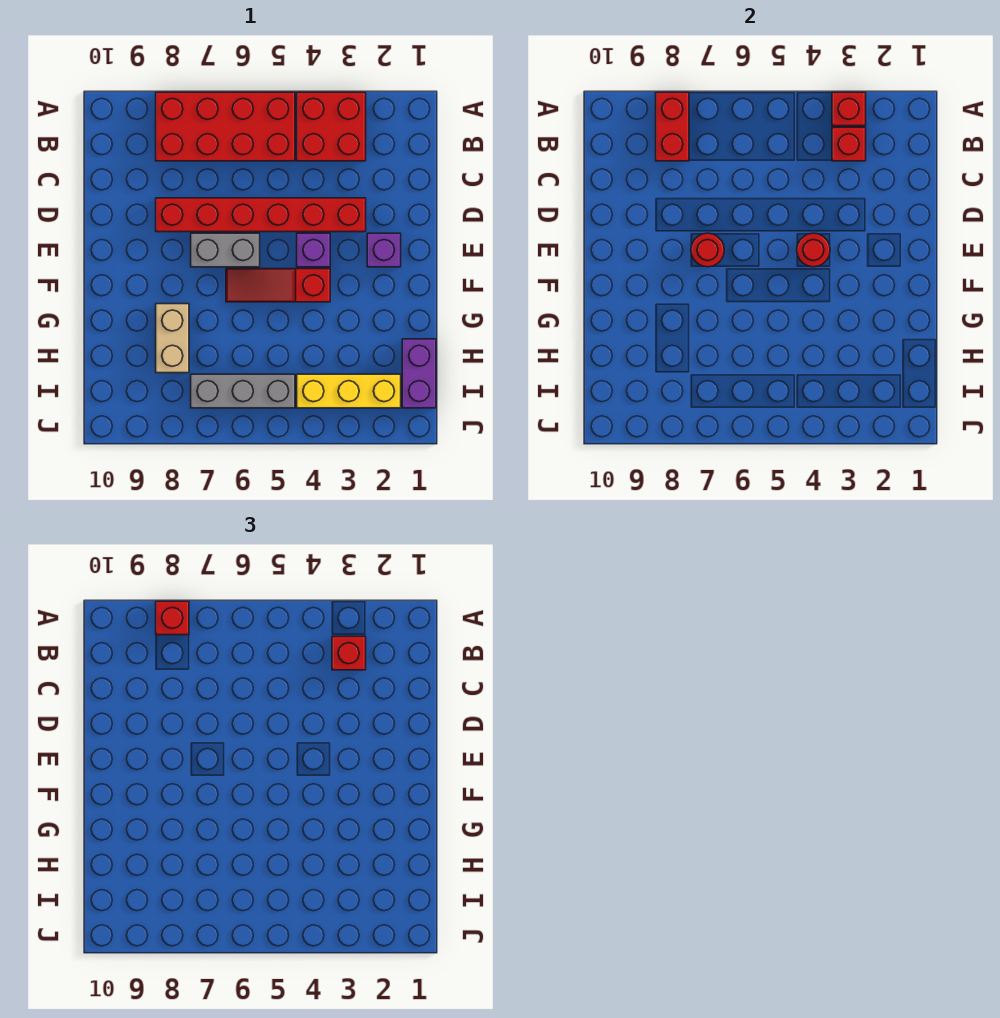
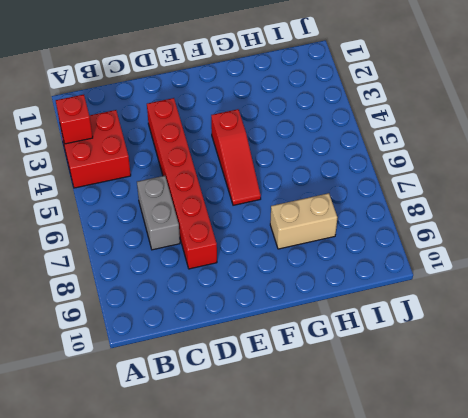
grey brick C6:C7 level 1 -> grey brick E6:E7 level 1
none -> red brick A5:B8 level 1
none -> purple brick E2 level 1
none -> purple brick E4 level 1

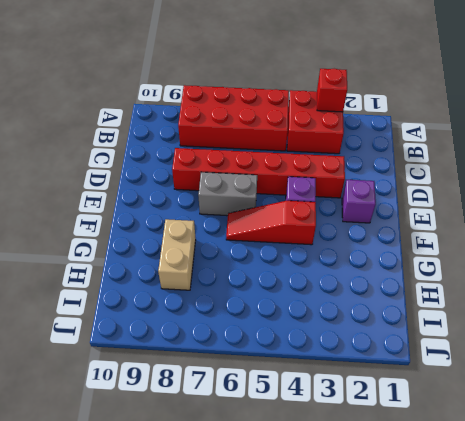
none -> purple brick H1:I1 level 1
none -> yellow brick I2:I4 level 1
none -> grey brick I5:I7 level 1

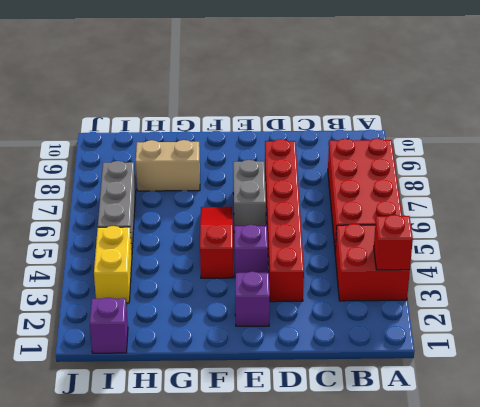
purple brick I1 level 1 -> purple brick H1:I1 level 1
yellow brick I3:I4 level 1 -> yellow brick I2:I4 level 1
none -> red brick A8:B8 level 2
none -> red brick B3 level 2
none -> red round brick E4 level 2

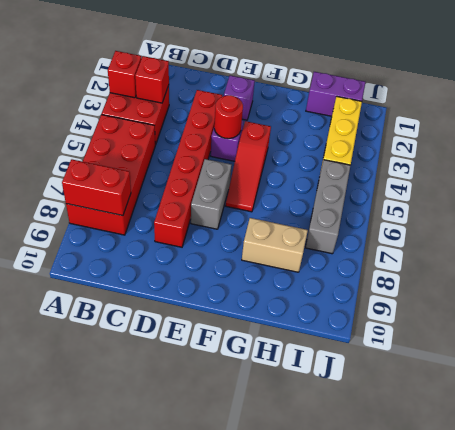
none -> red round brick E7 level 2
none -> red brick A8 level 3
none -> red brick B3 level 3

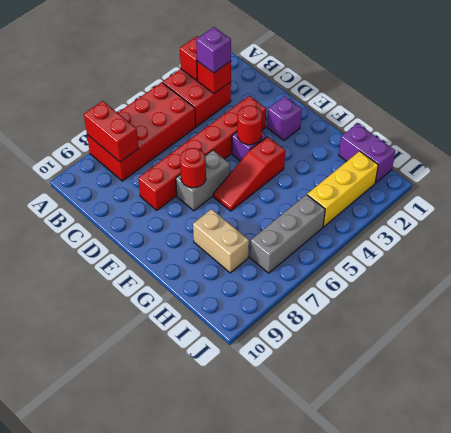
purple brick B3 level 3 -> red brick B3 level 3
none -> red brick A8 level 3

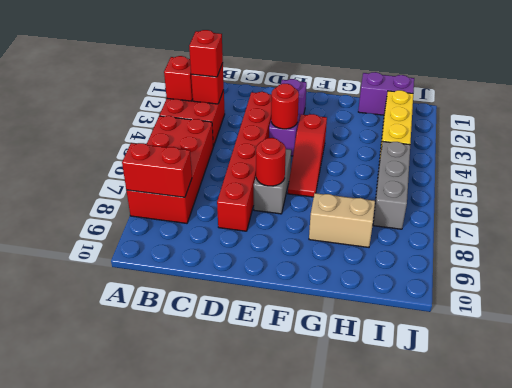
none -> red brick A8 level 3

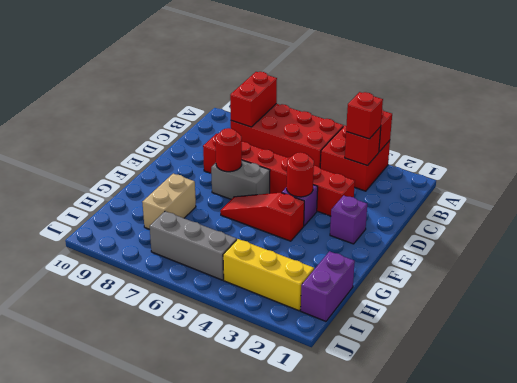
none -> red brick A8 level 3

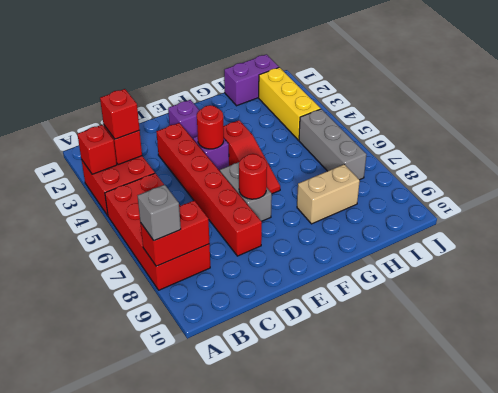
grey brick A8 level 3 -> red brick A8 level 3

